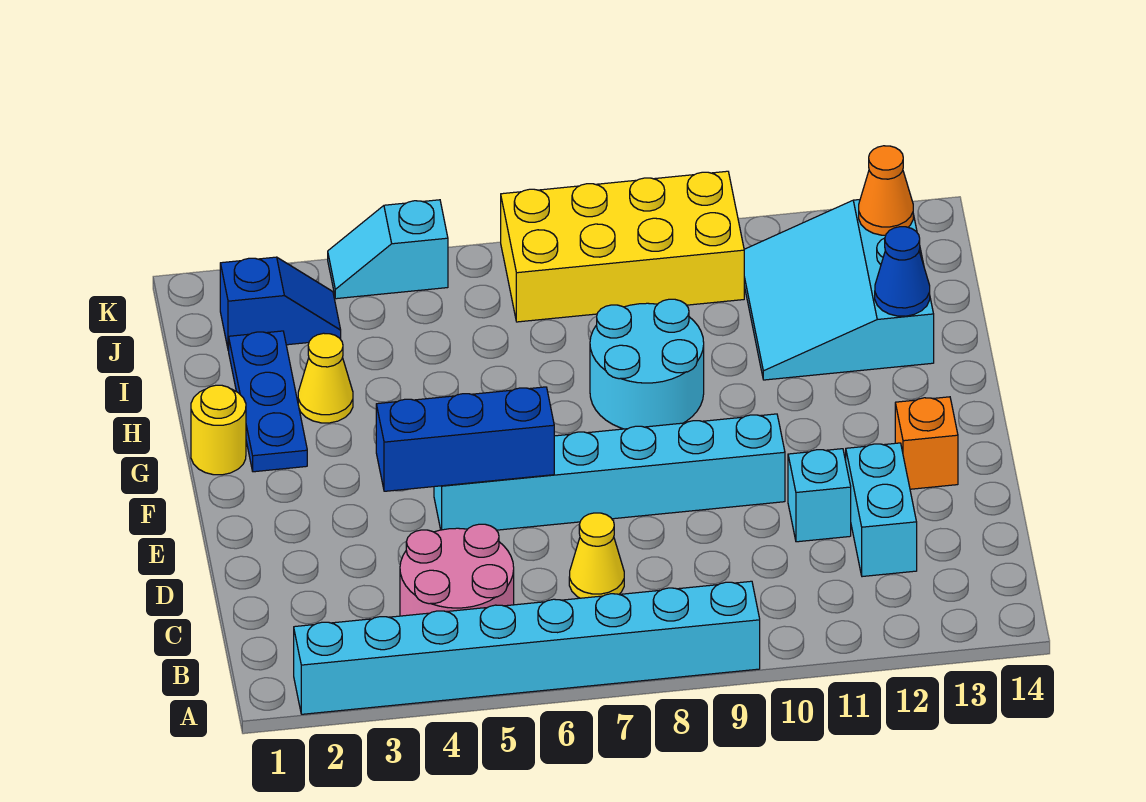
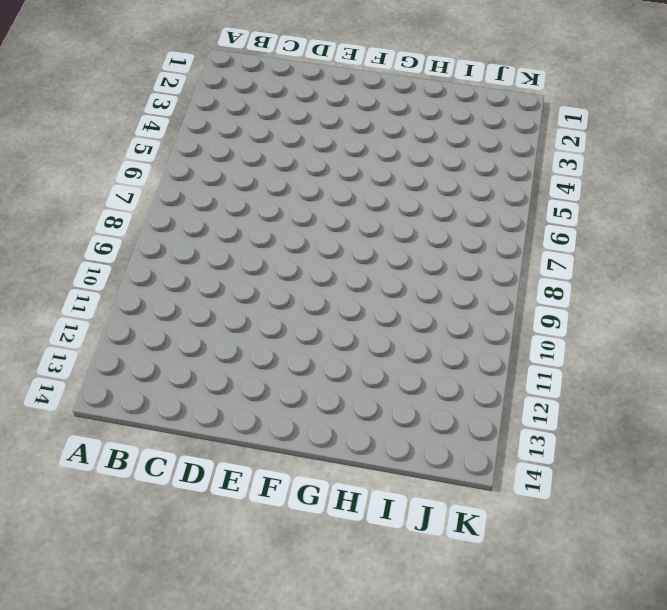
none -> cyan brick A2:A9 level 1
none -> pink round brick B4:C5 level 1
none -> yellow cone C7 level 1

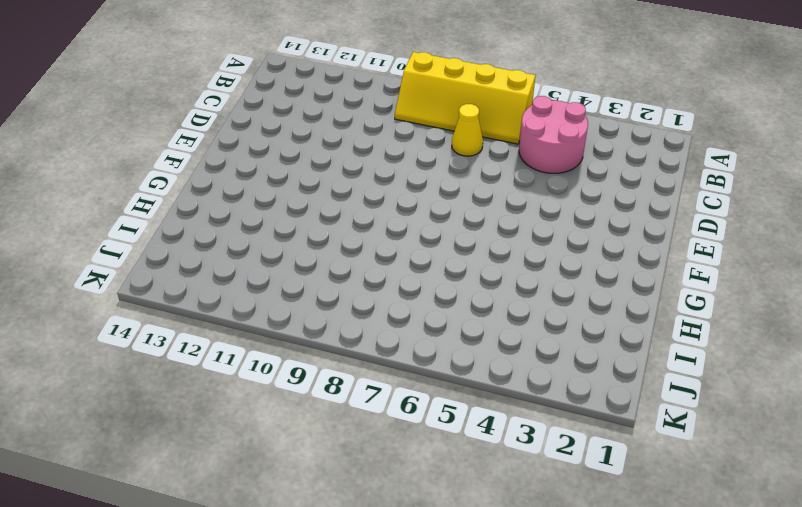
yellow slope A6:B9 level 1 top A -> cyan brick A2:A9 level 1
none -> cyan brick C12:D12 level 1
none -> cyan brick D11 level 1
none -> cyan brick E5:E10 level 1

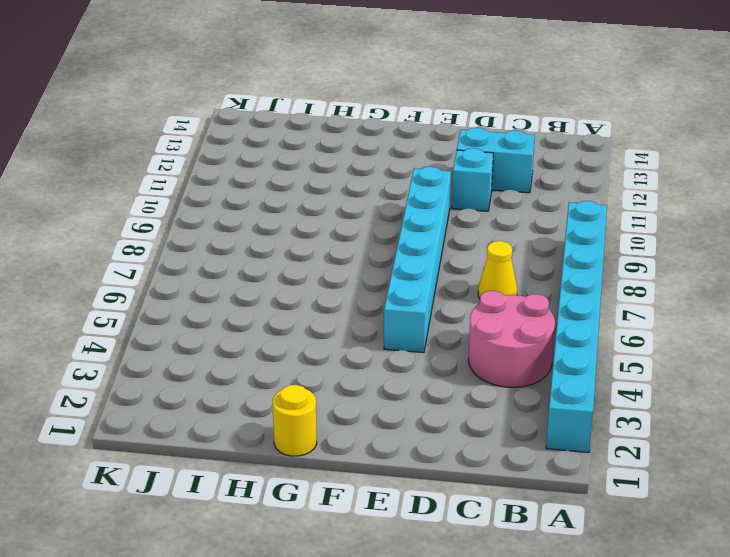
none -> orange brick E13 level 1
none -> blue plate G2:I2 level 1
none -> cyan round brick G8:H9 level 1

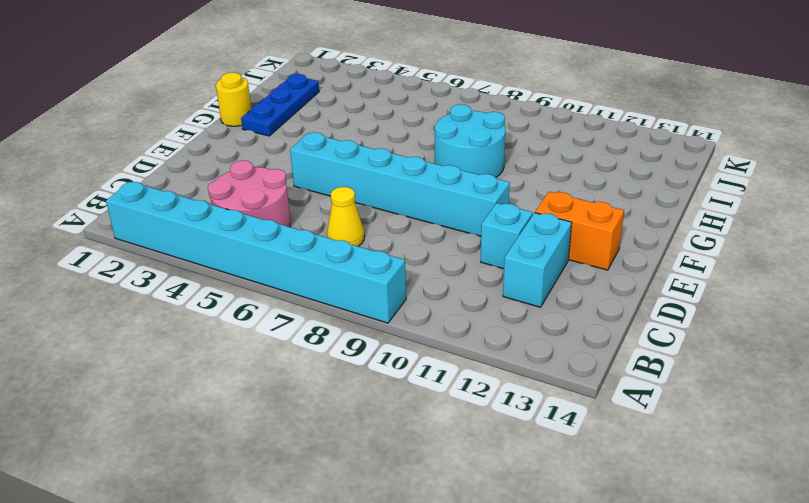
orange brick E12:E13 level 1 -> orange brick E13 level 1
none -> yellow cone H3 level 1
none -> cyan slope H11:J13 level 1 top 13
none -> blue slope J2:J3 level 1 top 2

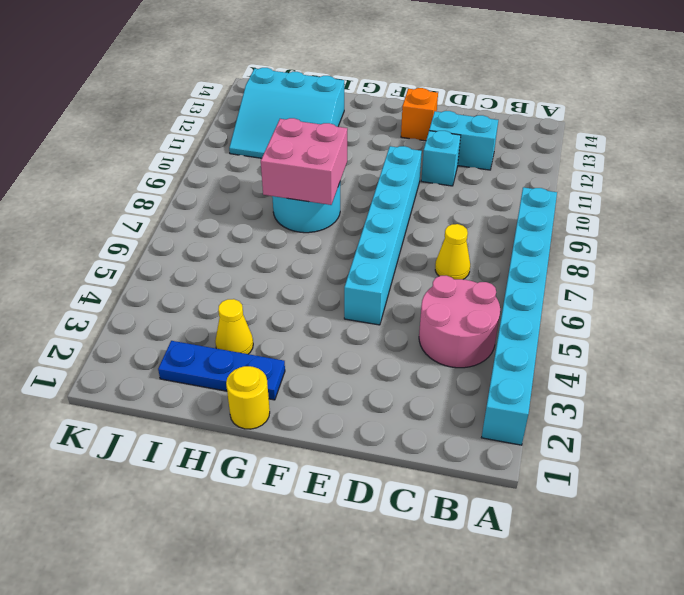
pink brick G8:H9 level 2 -> none
none -> blue slope J2:J3 level 1 top 2
none -> yellow brick J7:K10 level 1
none -> cyan slope K4:K5 level 1 top 5

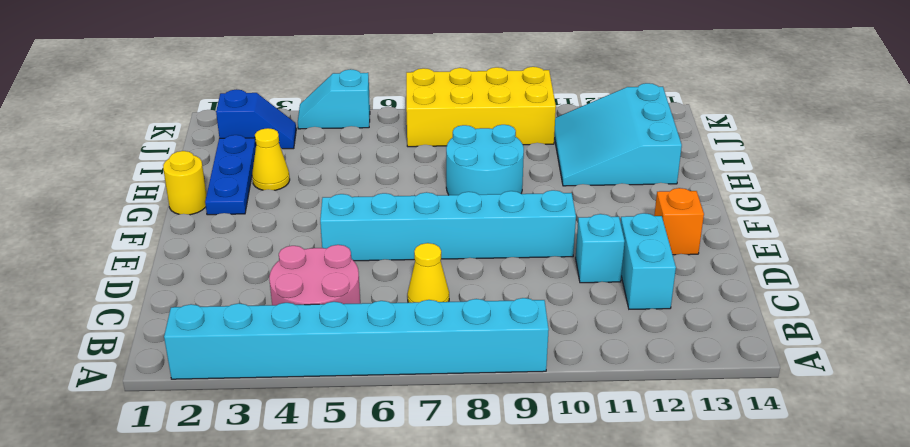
none -> blue brick E4:E6 level 2
none -> blue cone H13 level 2
none -> orange cone J13 level 2

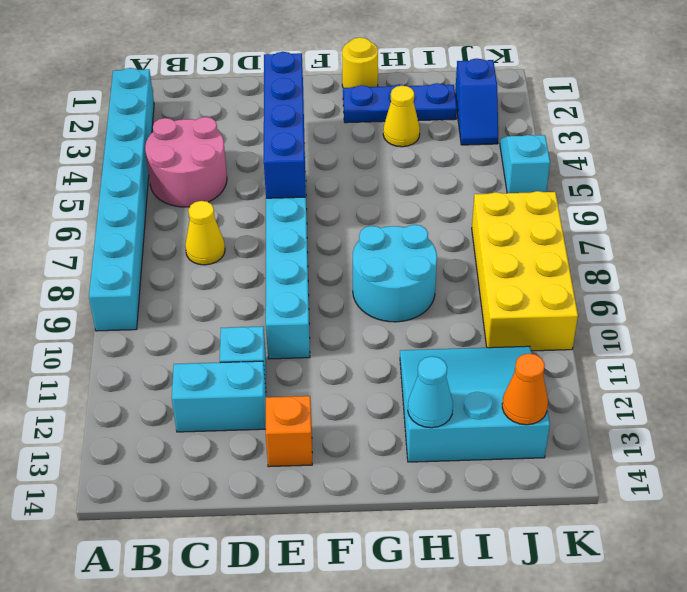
blue brick E3:E6 level 2 -> blue brick E4:E6 level 2
cyan cone H13 level 2 -> blue cone H13 level 2

